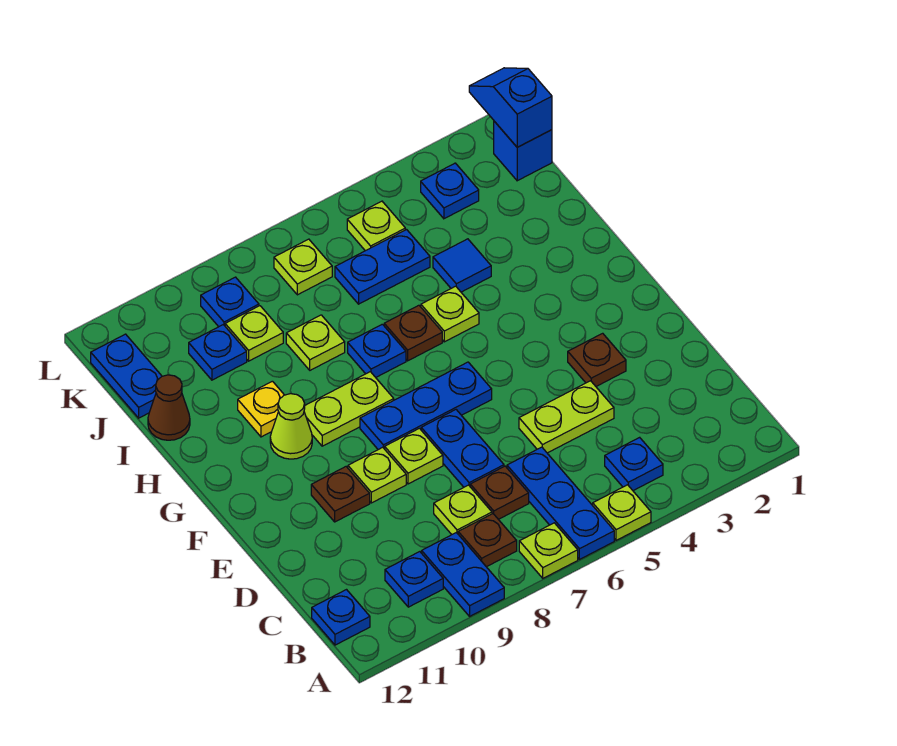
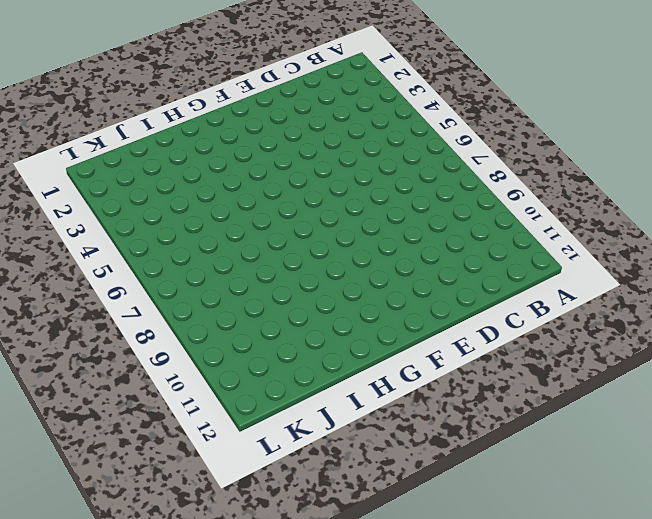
none -> lime plate A5 level 1
none -> blue plate A6:C6 level 1
none -> lime plate A7 level 1
none -> blue plate A9:B9 level 1

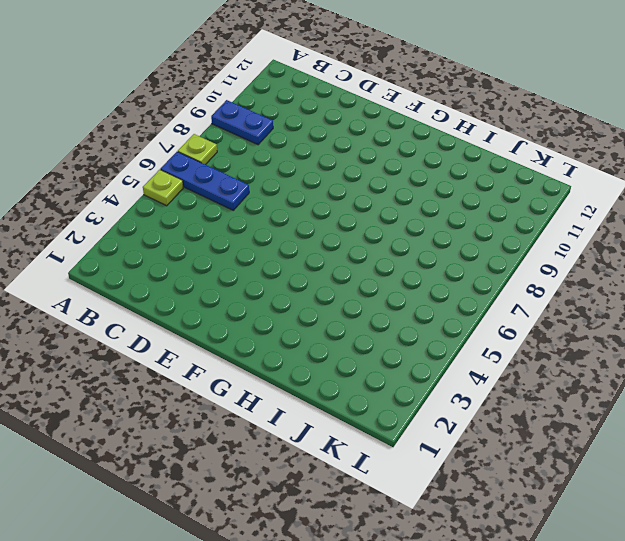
none -> blue plate B4 level 1
none -> brown plate B8 level 1
none -> blue plate B10 level 1
none -> blue plate B12 level 1

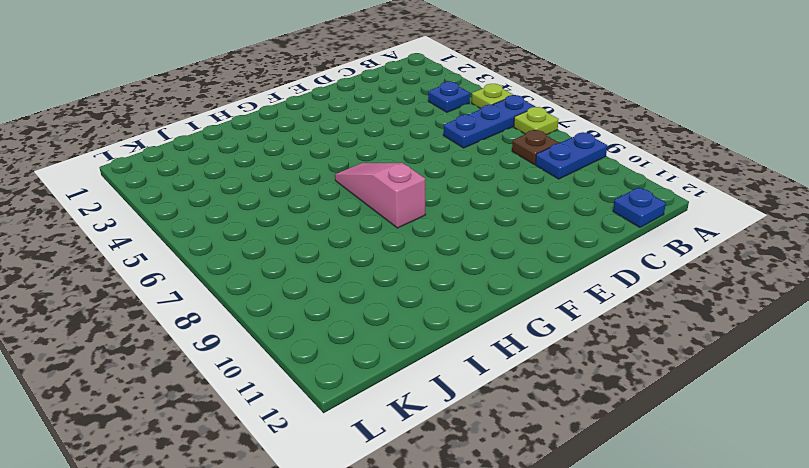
pink slope G6:G8 level 1 top 8 -> lime plate G8:G9 level 1
none -> blue plate B10 level 1
none -> brown plate C7 level 1
none -> lime plate C8 level 1
none -> lime plate D4:D5 level 1

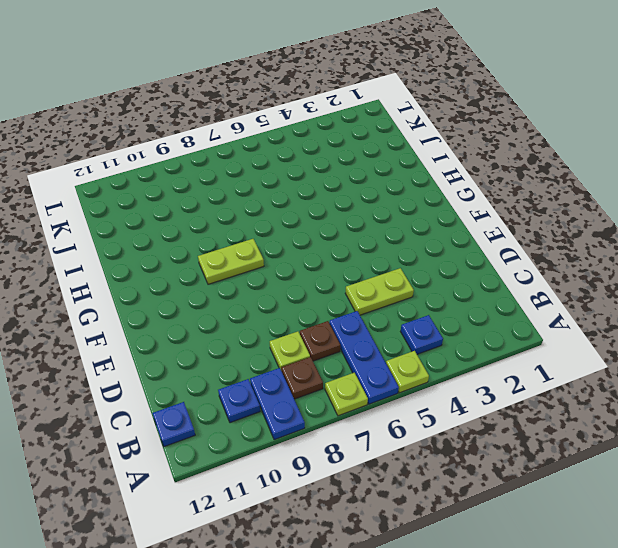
none -> blue plate D7:E7 level 1
none -> brown plate E3 level 1
none -> lime plate E8 level 1
none -> lime plate E9 level 1

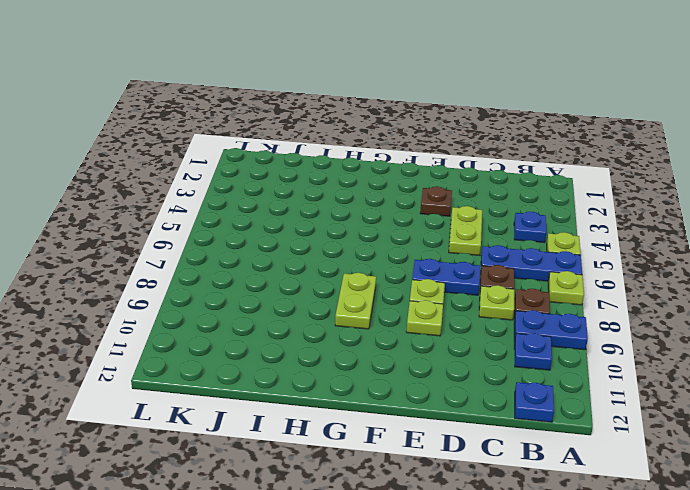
none -> brown plate E10 level 1
none -> blue plate F6:F8 level 1
none -> lime cone G10 level 1
none -> lime plate H5 level 1

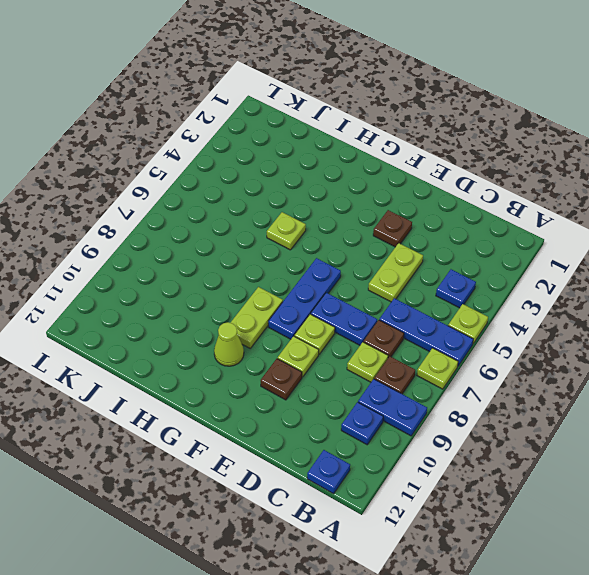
none -> brown plate H6 level 1
none -> blue plate H7 level 1
none -> yellow plate H10 level 1
none -> blue tile I4 level 1

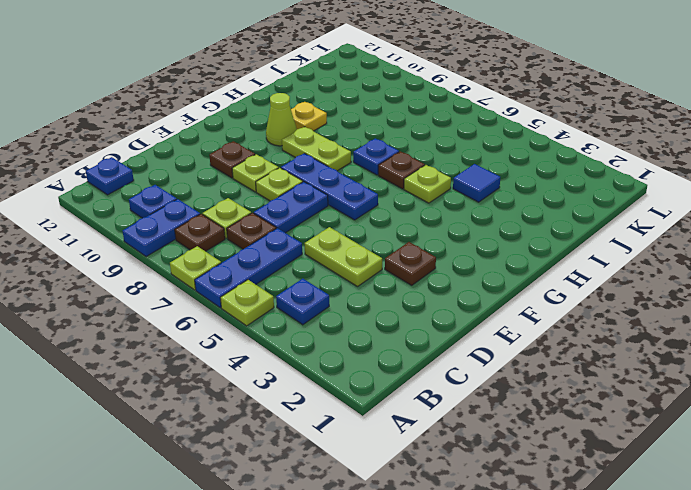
none -> lime plate I8 level 1
none -> brown cone I12 level 1
none -> blue plate J5:J6 level 1
none -> lime plate J9 level 1

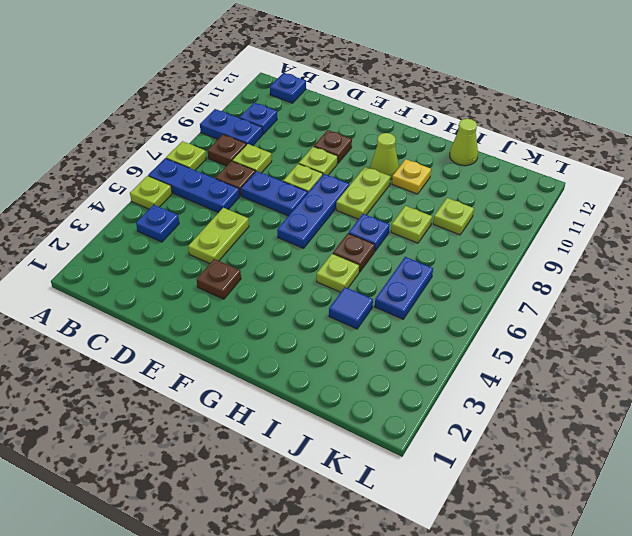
lime cone I12 level 1 -> brown cone I12 level 1
none -> blue plate J10 level 1
none -> blue plate J12:K12 level 1
none -> blue brick K1 level 1
none -> blue plate K3 level 1

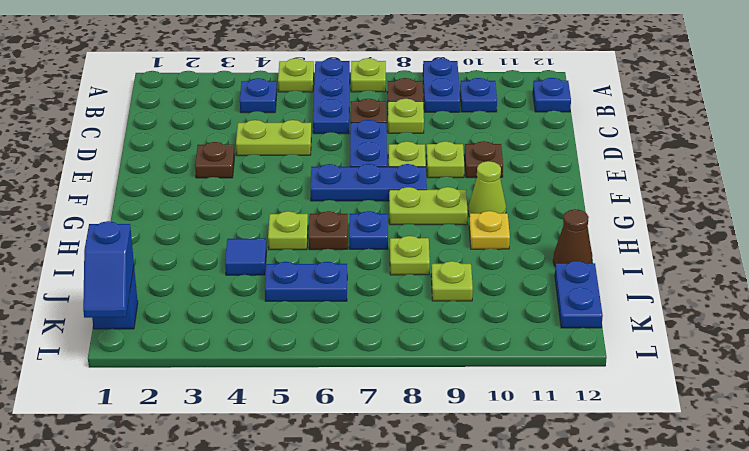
none -> blue plate J10 level 1
none -> blue plate K3 level 1
none -> lime plate K5 level 1
none -> lime plate K7 level 1

